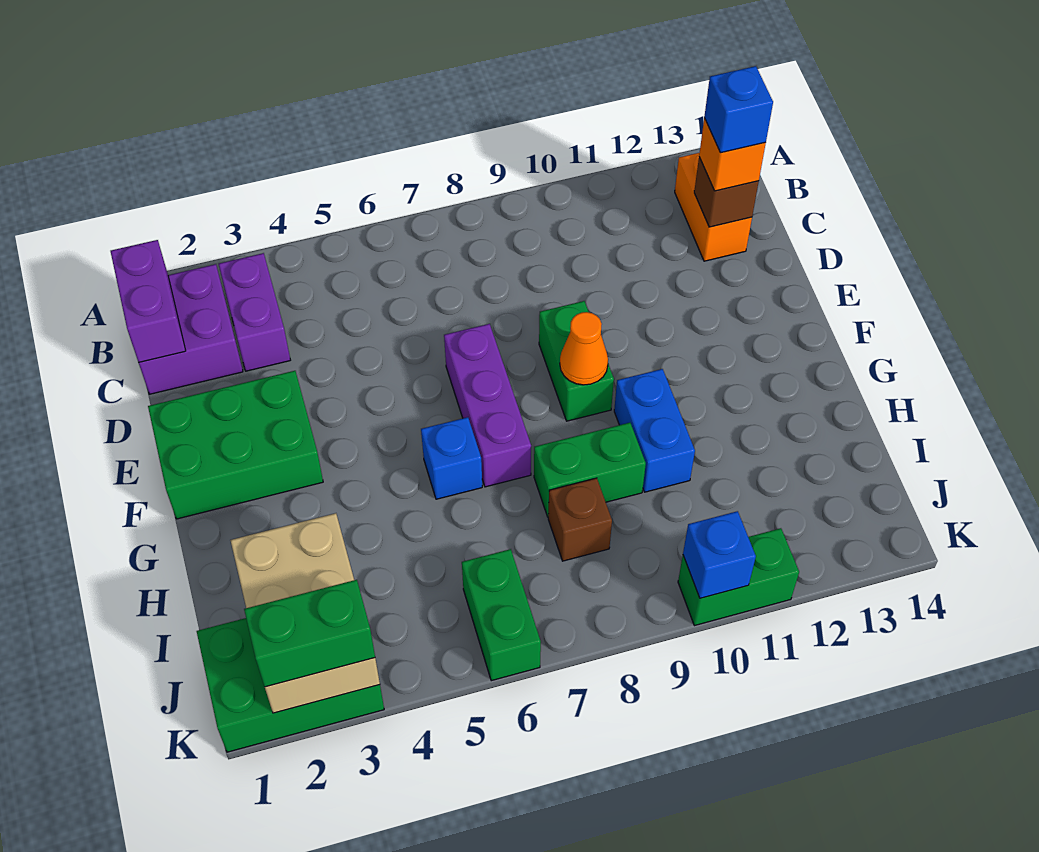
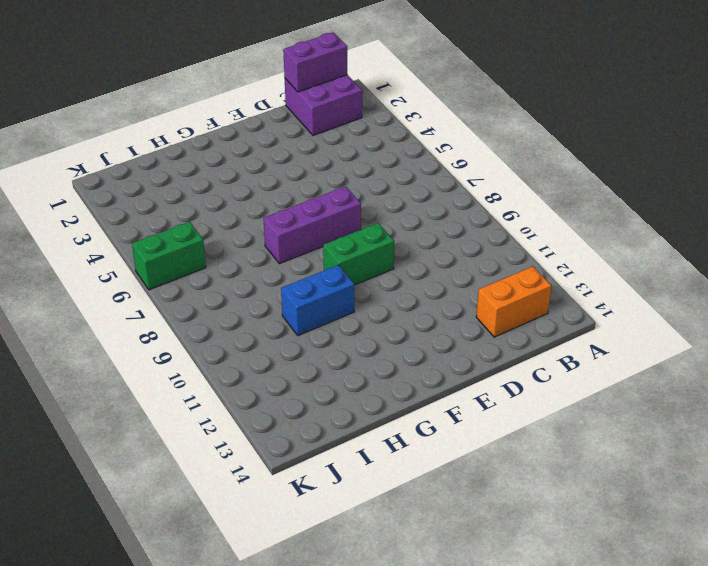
none -> purple brick B3:C3 level 1
none -> green brick E1:F3 level 1
none -> blue brick G6 level 1

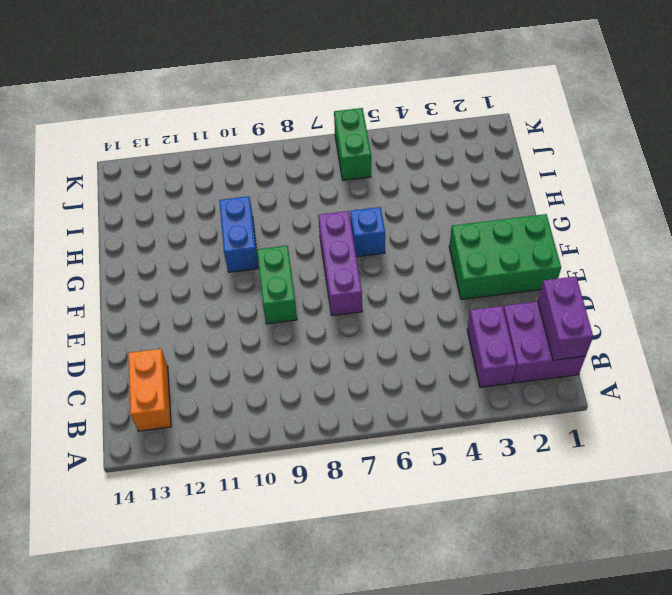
none -> green brick H8:H9 level 1
none -> brown brick I8 level 1
none -> green brick J1:K3 level 1

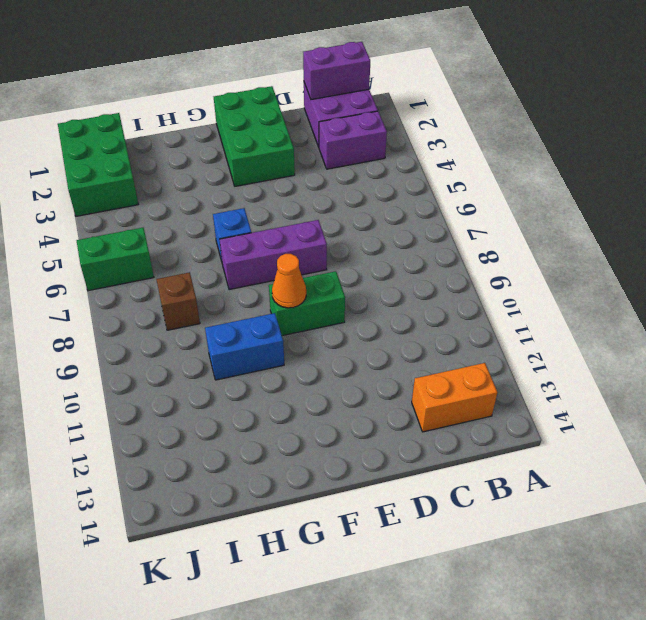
none -> green brick H8:H9 level 1
none -> green brick K10:K11 level 1
none -> brown brick C13 level 2

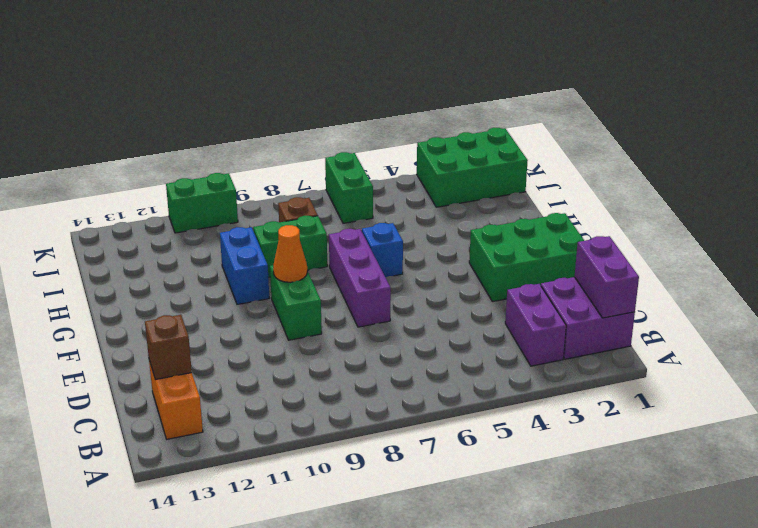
none -> tan brick I2:K3 level 2
none -> blue brick K10 level 2
none -> orange brick C13 level 3

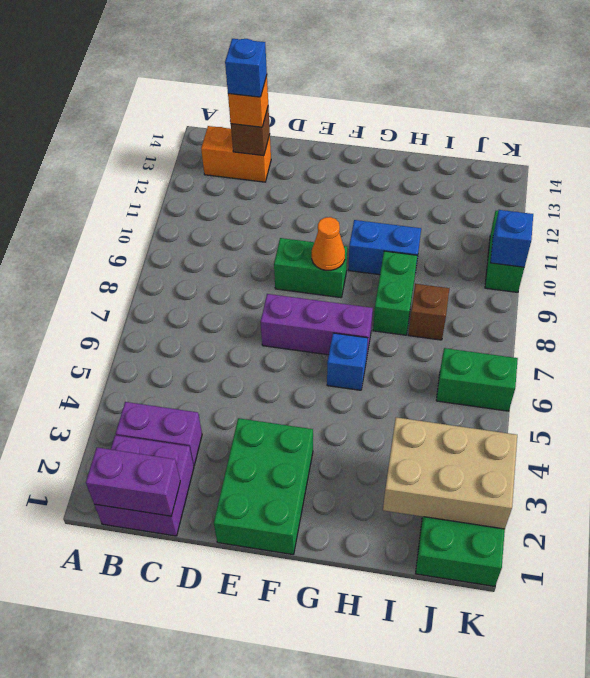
none -> green brick K2:K3 level 3

